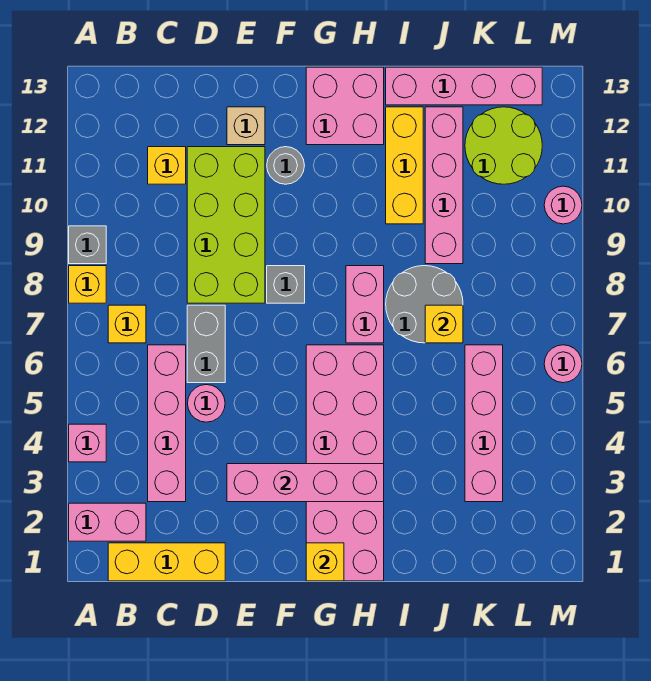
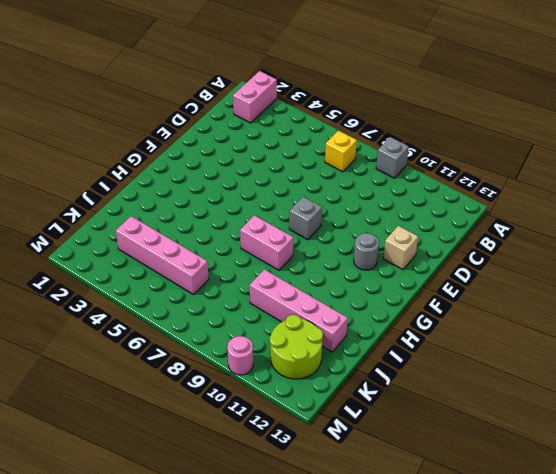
none -> pink brick A4 level 1
none -> yellow brick A8 level 1
none -> yellow brick B1:D1 level 1

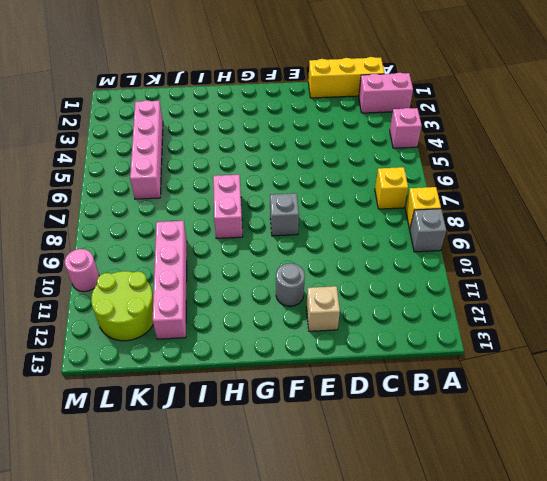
none -> pink brick C3:C6 level 1
none -> yellow brick C11 level 1
none -> pink round brick D5 level 1

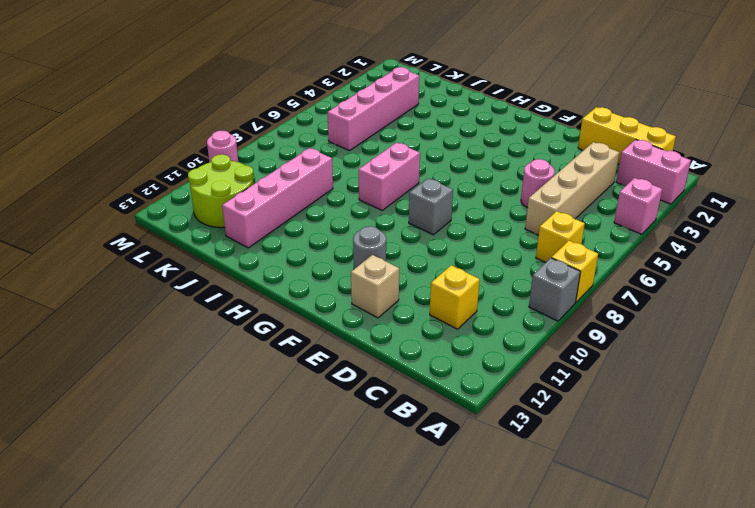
tan brick C3:C6 level 1 -> pink brick C3:C6 level 1
none -> grey brick D6:D7 level 1
none -> lime brick D8:E11 level 1
none -> pink brick G1:H6 level 1

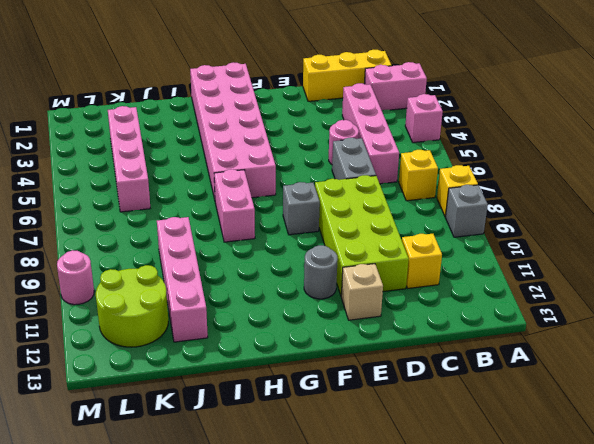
none -> pink brick G12:H13 level 1
none -> grey round brick I7:J8 level 1
none -> yellow brick I10:I12 level 1

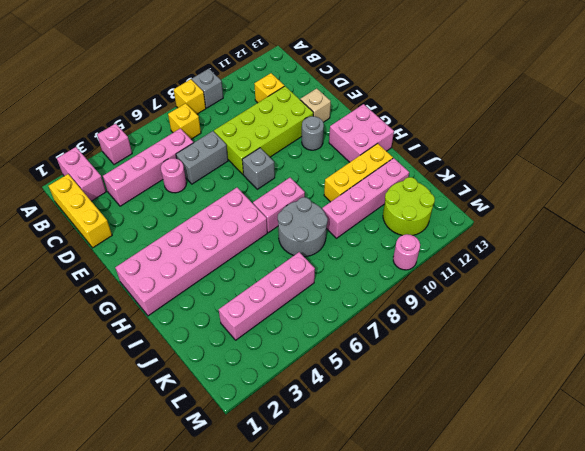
none -> pink brick I13:L13 level 1
none -> pink round brick M6 level 1
none -> pink brick E3:H3 level 2

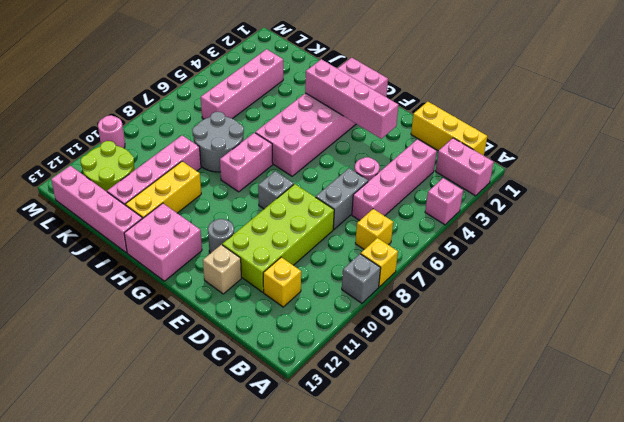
none -> pink round brick M6 level 1
none -> yellow brick G1 level 2
none -> yellow brick J7 level 2

